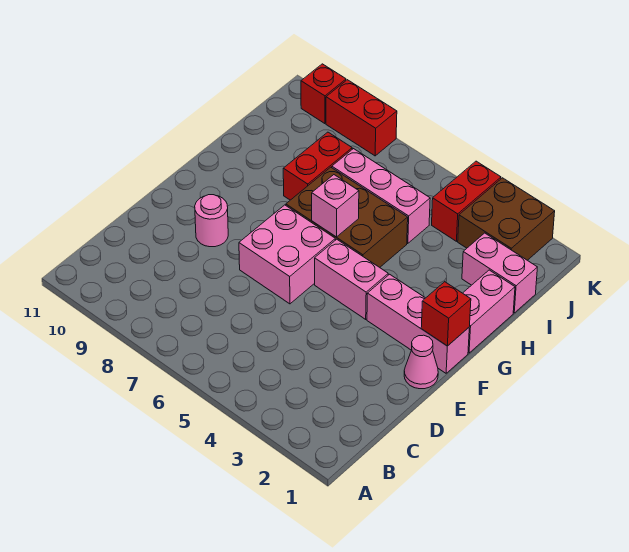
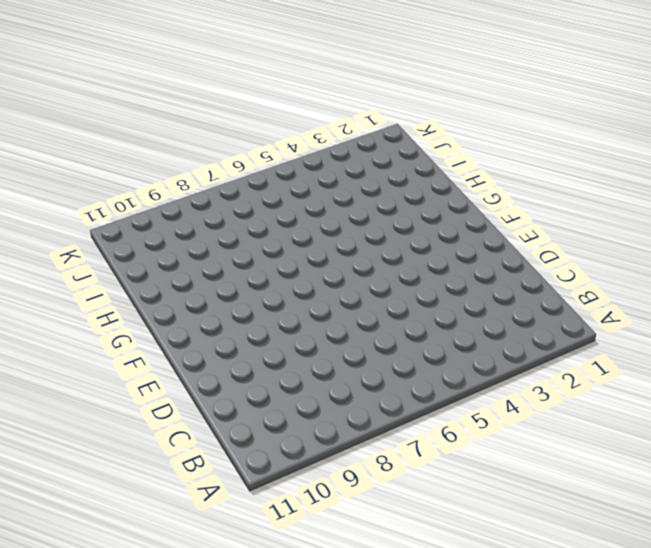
none -> pink cone E1 level 1
none -> pink brick E6:F7 level 1
none -> pink round brick E9 level 1

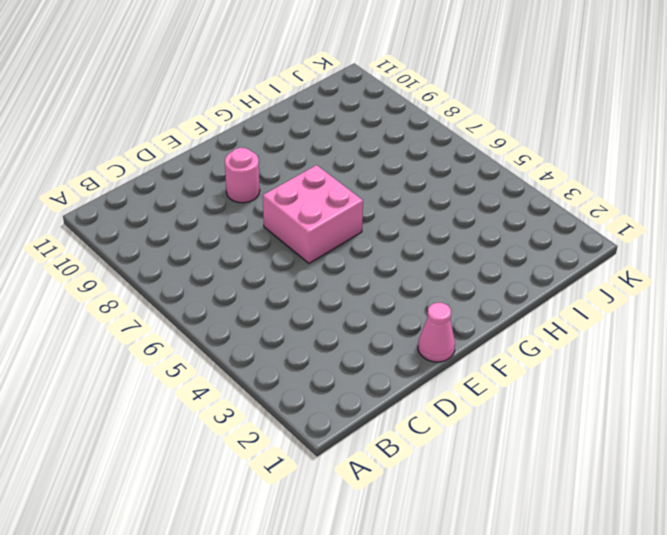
none -> pink brick F1:F3 level 1
none -> pink brick F4:F5 level 1
none -> pink brick G1:H1 level 1

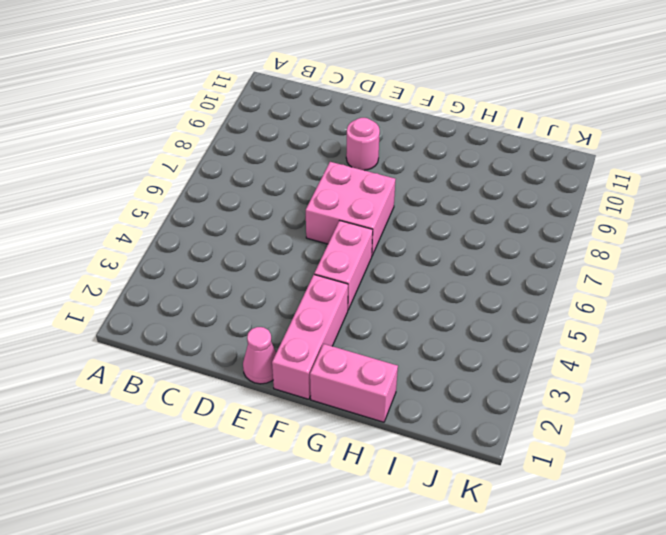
none -> brown brick G5:H7 level 1
none -> red brick H8:I8 level 1
none -> pink brick I1:I2 level 1

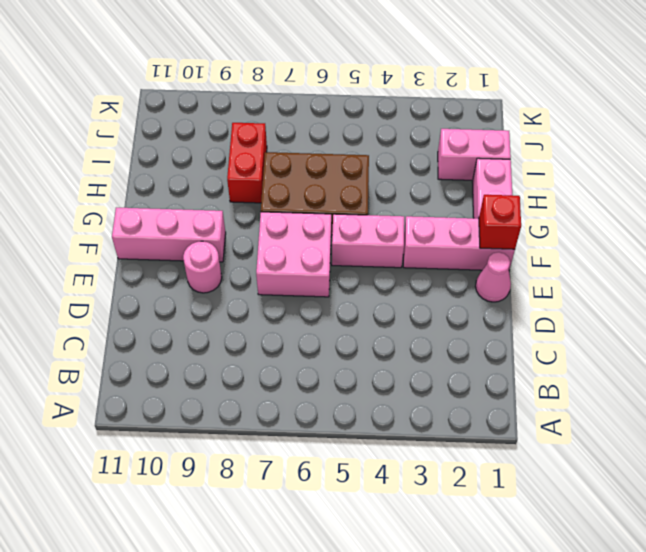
pink brick F9:F11 level 1 -> pink brick I5:I7 level 1
none -> brown brick J2:K3 level 1
none -> red brick J4:K4 level 1
none -> red brick K8:K9 level 1

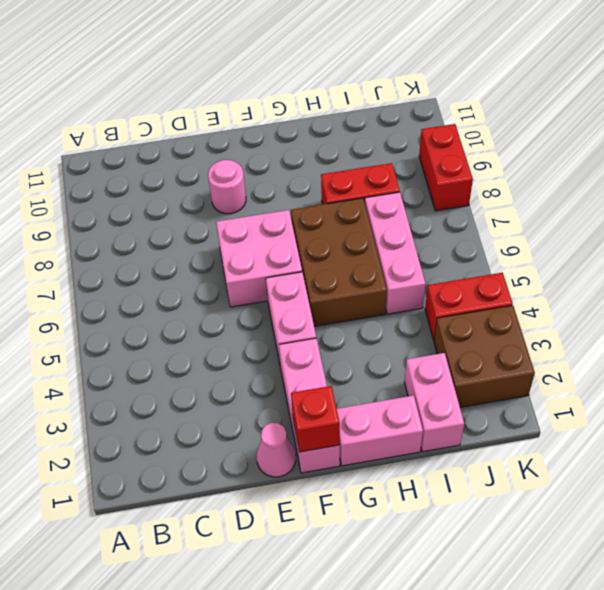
none -> red brick K10 level 1
none -> pink brick G6 level 2

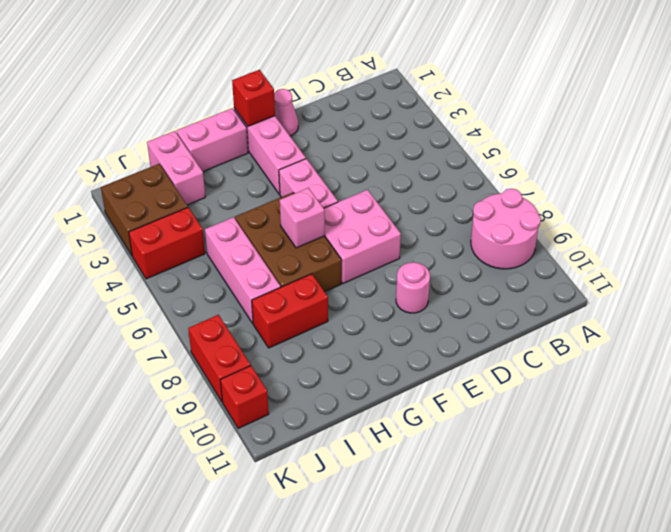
pink round brick A8:B9 level 1 -> none

